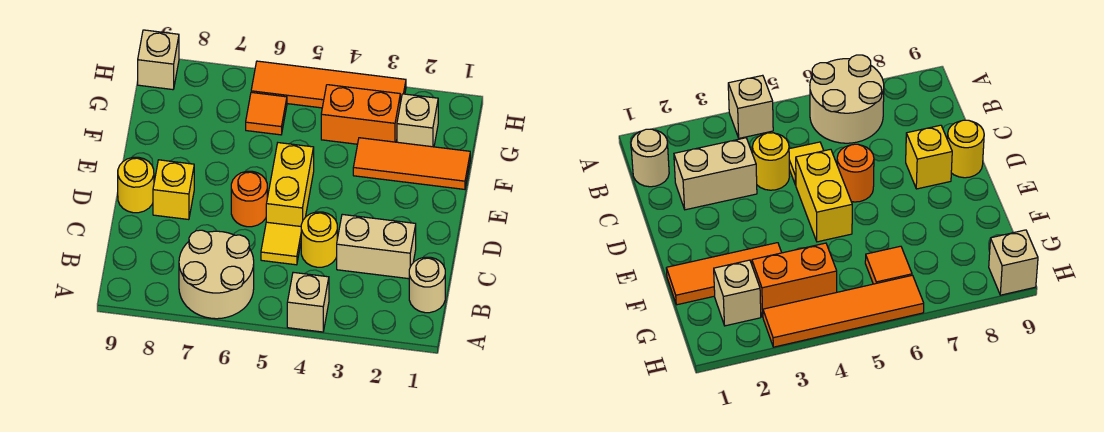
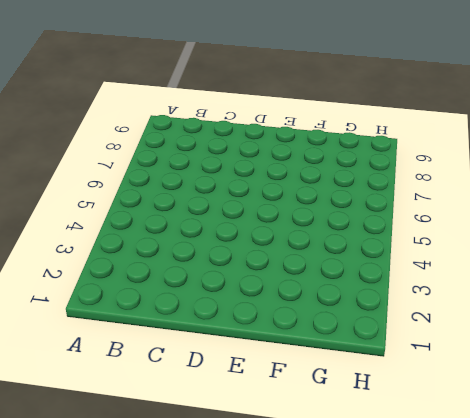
none -> tan brick A4 level 1
none -> tan round brick A6:B7 level 1
none -> tan round brick B1 level 1

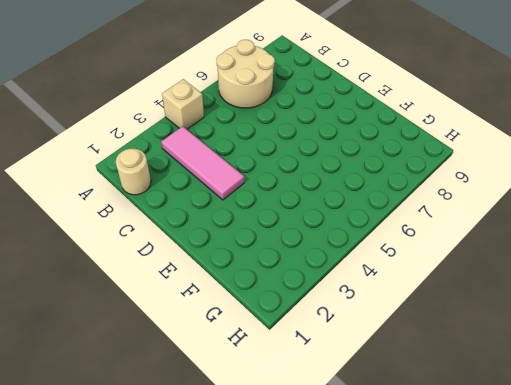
pink tile B3:D3 level 1 -> tan brick C2:C3 level 1
none -> yellow round brick C4 level 1
none -> yellow tile C5 level 1
none -> yellow brick D5:E5 level 1

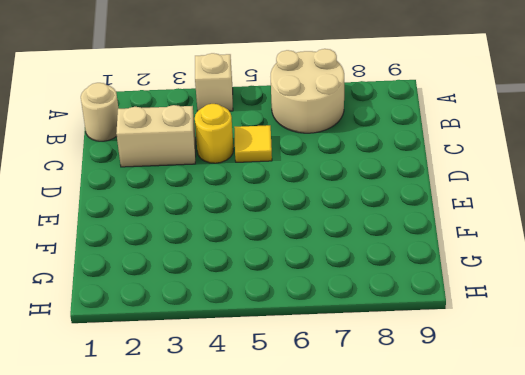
none -> yellow brick D5:E5 level 1
none -> orange round brick D6 level 1
none -> yellow brick D8 level 1

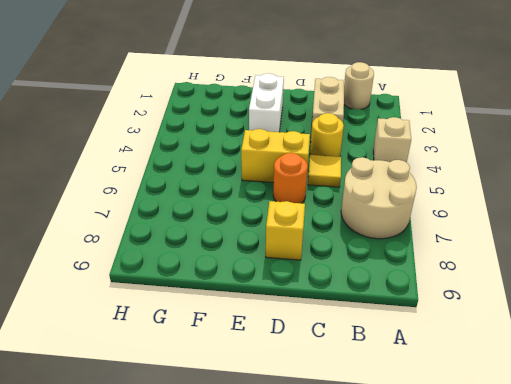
white brick E2:E3 level 1 -> none
none -> yellow round brick D9 level 1
none -> orange tile F1:F3 level 1
none -> tan brick G2 level 1

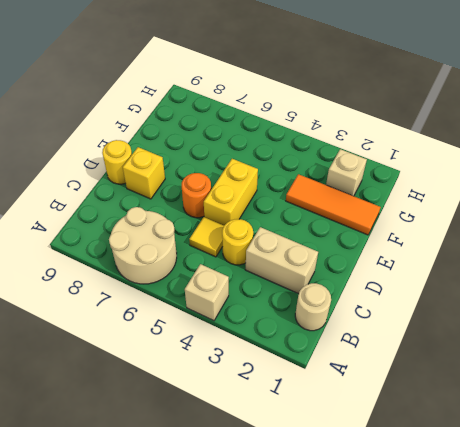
none -> orange brick G3:G4 level 1
none -> orange tile G6 level 1
none -> orange tile H3:H6 level 1

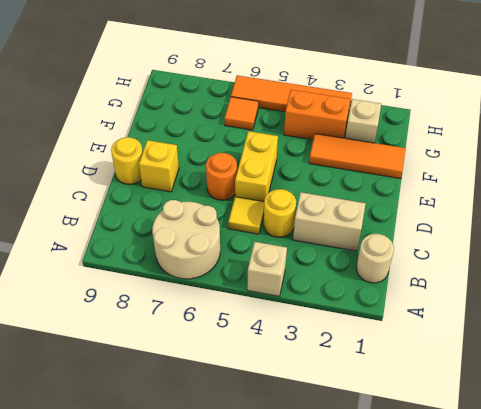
none -> tan brick H9 level 1

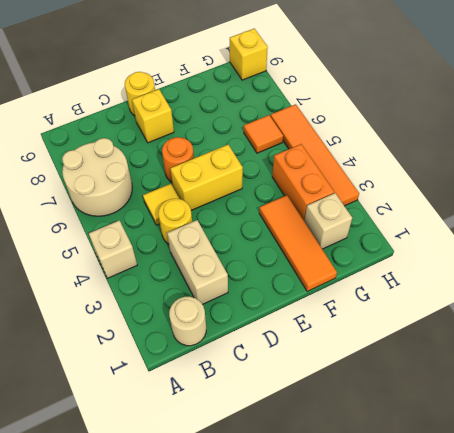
yellow brick H9 level 1 -> tan brick H9 level 1

